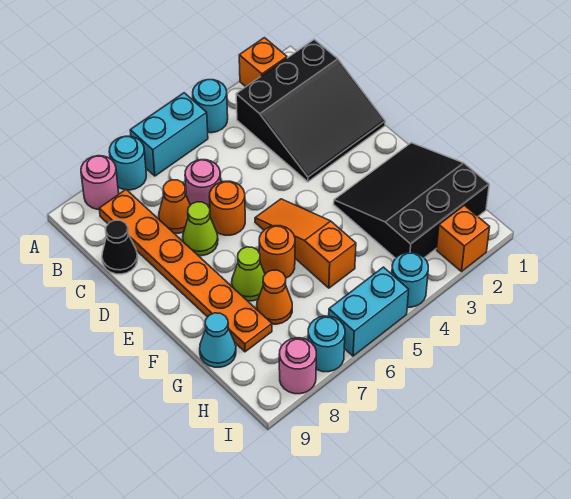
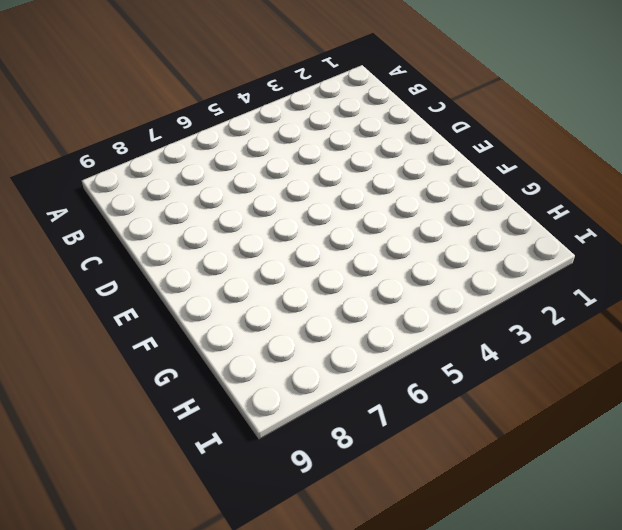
none -> orange brick A2 level 1
none -> cyan round brick A4 level 1
none -> cyan brick A5:A6 level 1

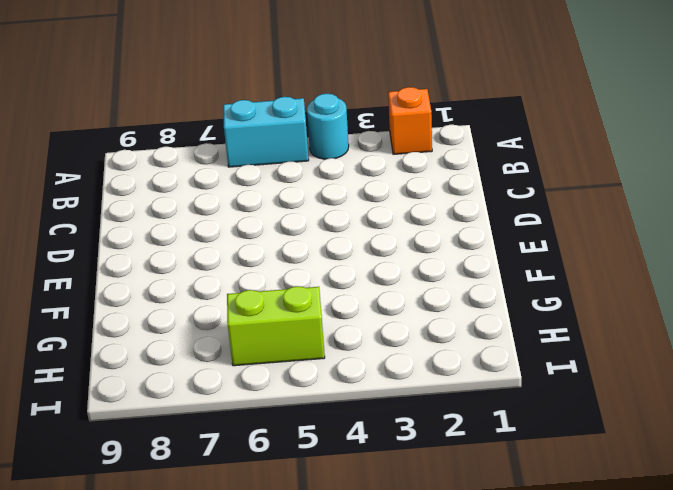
lime brick H5:H6 level 1 -> none
none -> cyan round brick A7 level 1
none -> pink round brick A8 level 1
none -> black slope B1:D3 level 1 top B

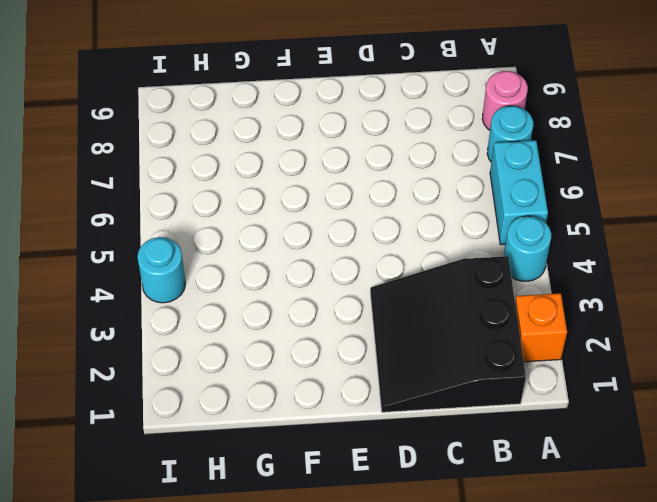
none -> orange plate B8:G8 level 1
none -> pink round brick C6 level 1
none -> orange cone C7 level 1

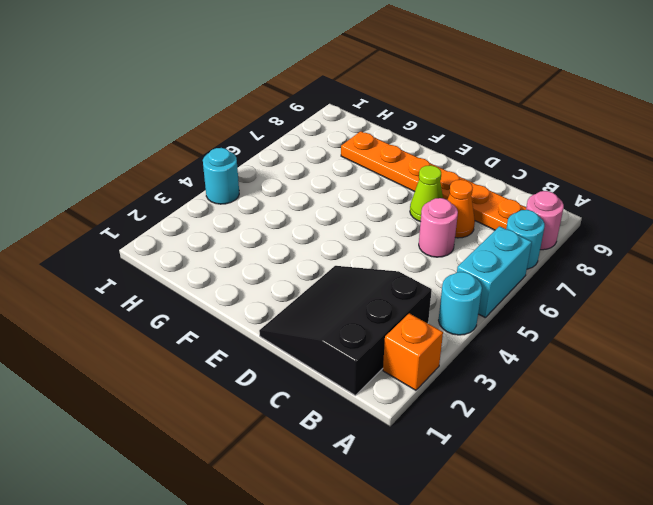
none -> black cone C9 level 1
none -> orange round brick D6 level 1
none -> orange slope E5:G5 level 1 top G

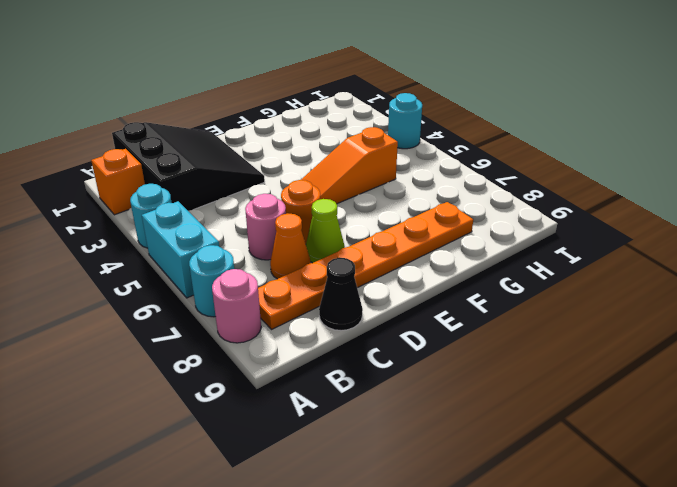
none -> black slope F1:H3 level 1 top H
none -> orange round brick F6 level 1
none -> lime cone F7 level 1

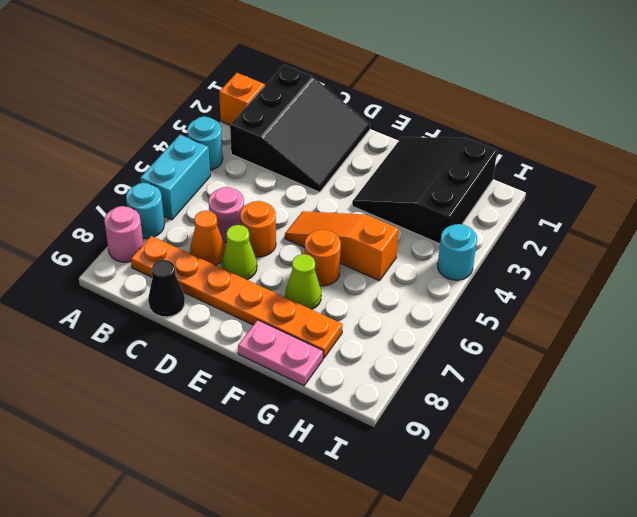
pink plate F9:G9 level 1 -> cyan cone G9 level 1
none -> orange cone G7 level 1
none -> orange brick I2 level 1
none -> cyan brick I5:I6 level 1

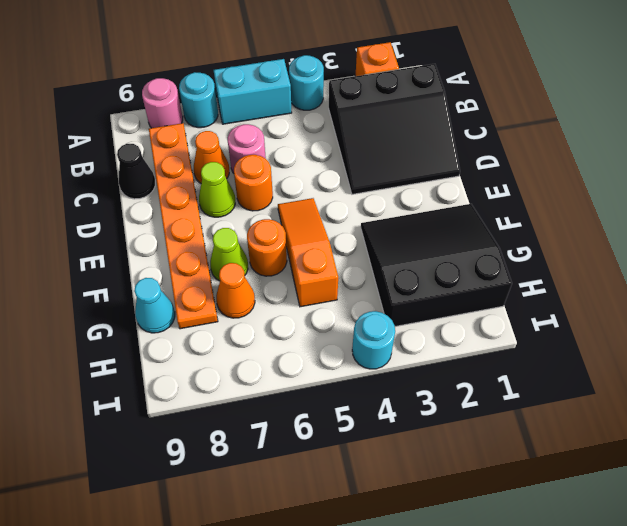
none -> orange brick I2 level 1
none -> cyan brick I5:I6 level 1
none -> cyan round brick I7 level 1

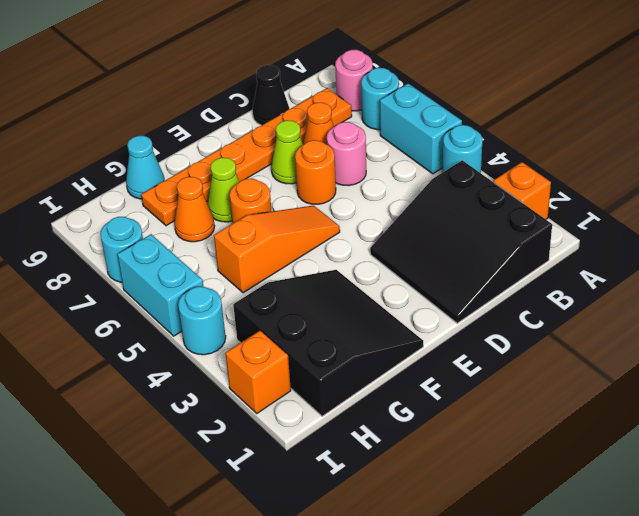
none -> pink round brick I8 level 1

